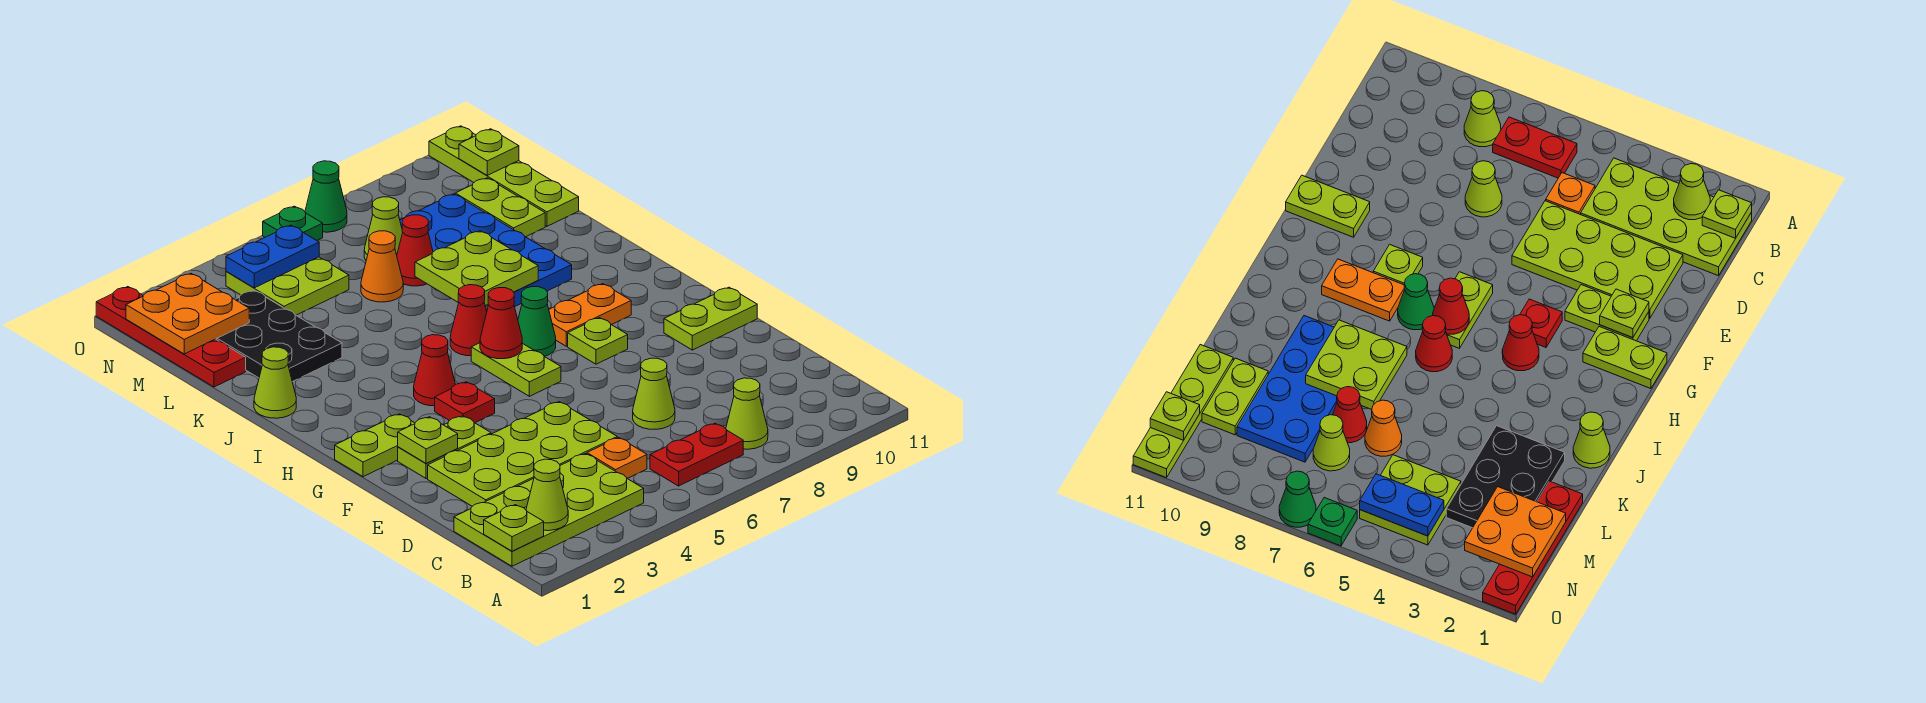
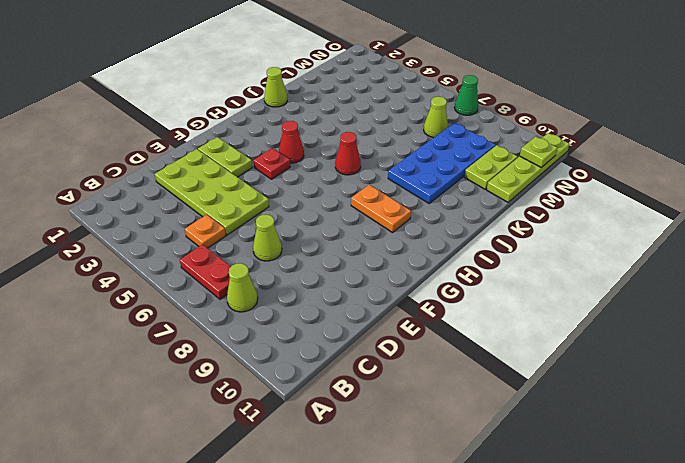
none -> lime plate B1:C4 level 1
none -> lime plate F10:F11 level 1
none -> lime plate G1:G2 level 1
none -> lime plate G6:H6 level 1

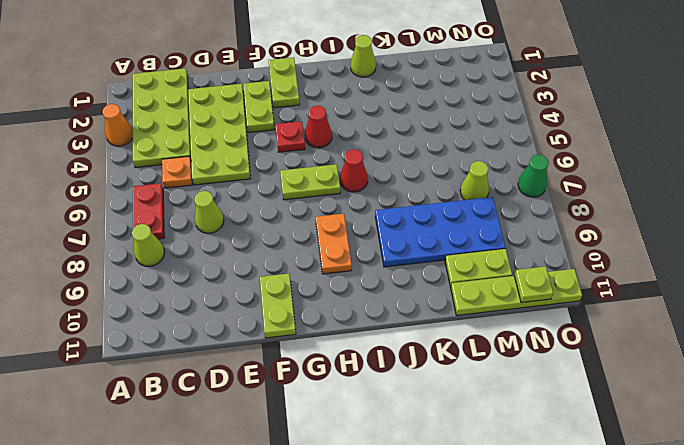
orange cone A3 level 1 -> orange cone L6 level 1
none -> lime plate G8 level 1
none -> green cone H7 level 1
none -> black plate K2:M3 level 1
none -> red plate L1:O1 level 1

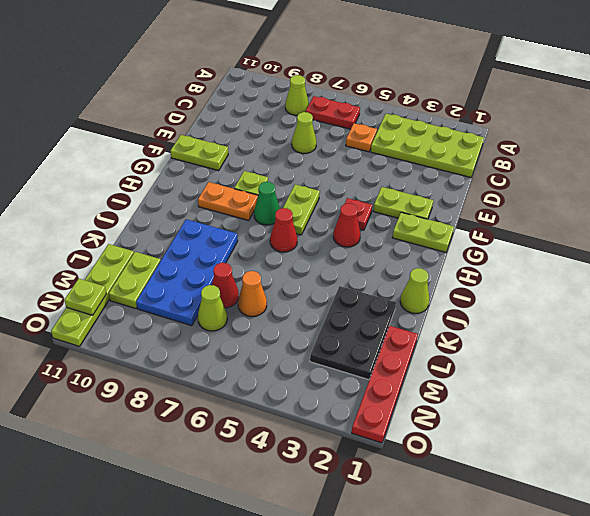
none -> lime plate D2:E5 level 1
none -> lime plate M4:N5 level 1
none -> green plate O6 level 1
none -> green cone O7 level 1

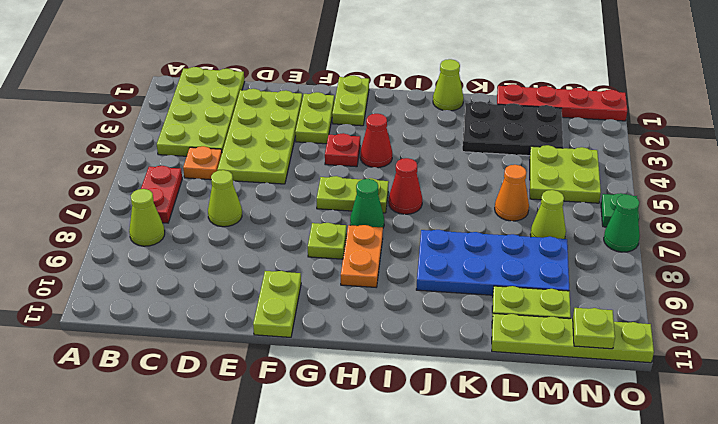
none -> red cone L7 level 1
none -> lime plate B1 level 2
none -> lime cone B2 level 2
none -> lime plate F2 level 2

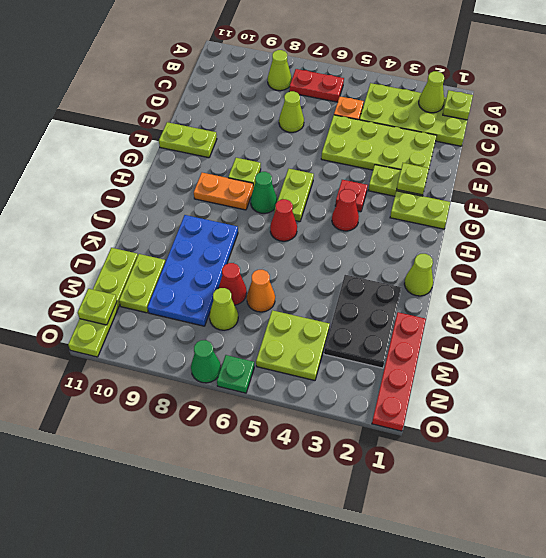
none -> red cone H6 level 2
none -> lime plate J7:K8 level 2
none -> orange plate M1:N2 level 2
none -> blue plate N4:N5 level 2

